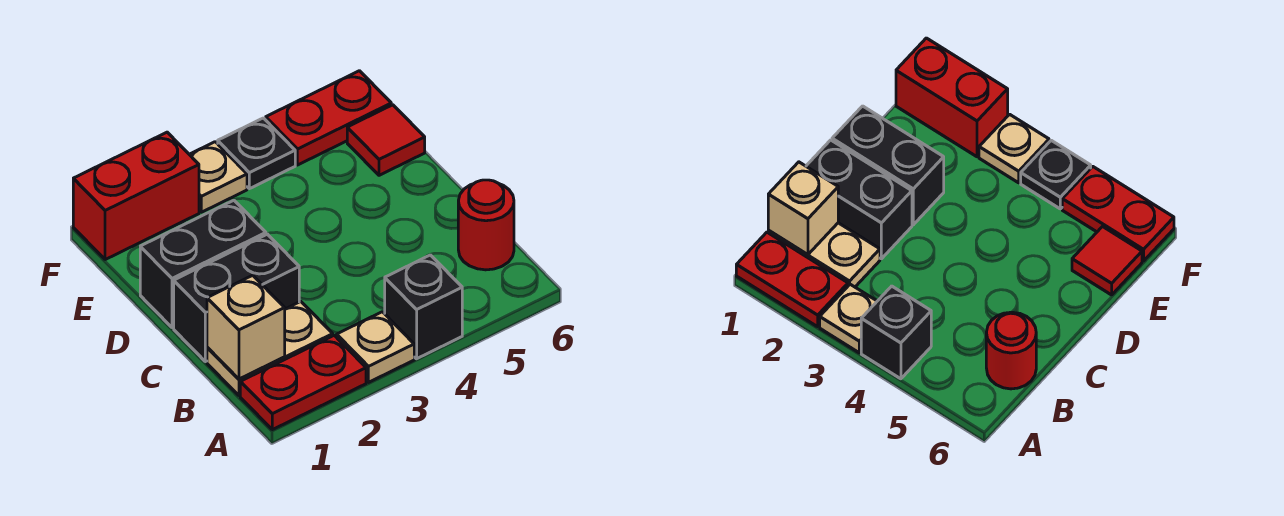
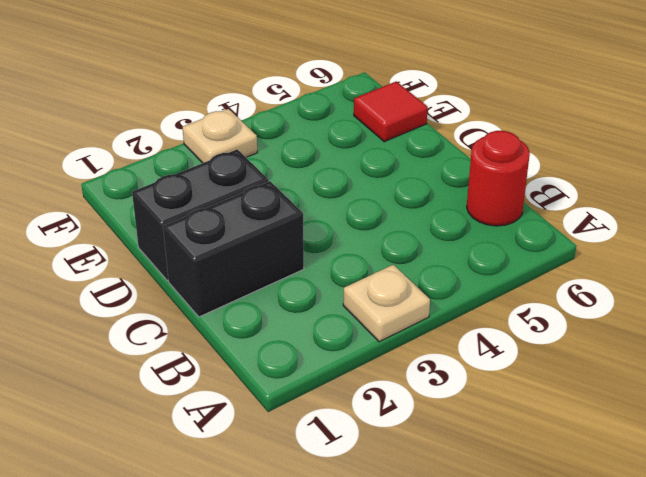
none -> red plate A1:A2 level 1
none -> black brick A4 level 1
none -> tan plate B1:B2 level 1

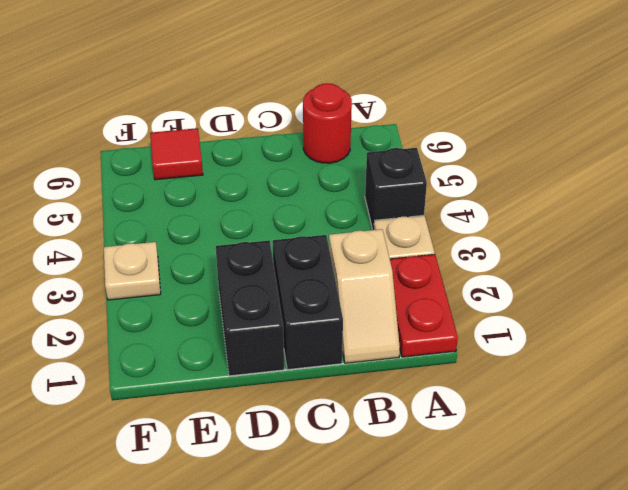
tan slope B1:B2 level 1 top 2 -> tan plate B1:B2 level 1
none -> red brick F1:F2 level 1
none -> black plate F4 level 1
none -> red plate F5:F6 level 1

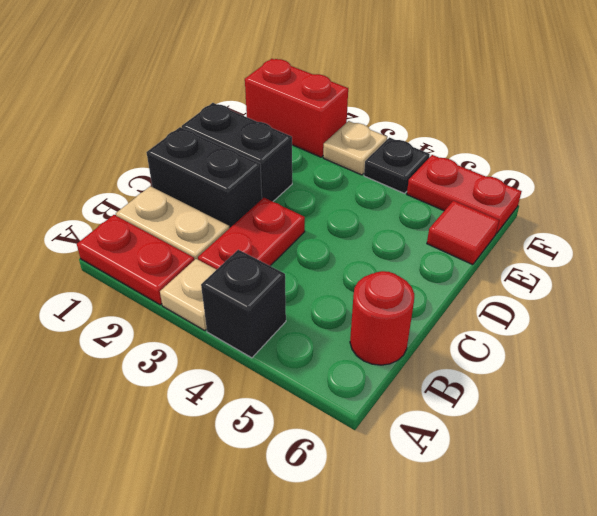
red plate B3:C3 level 1 -> none
none -> tan brick B1 level 2

